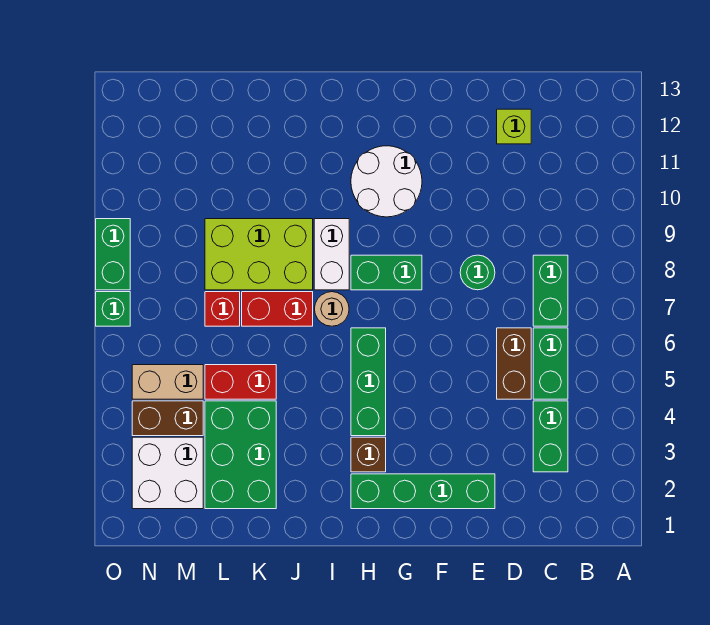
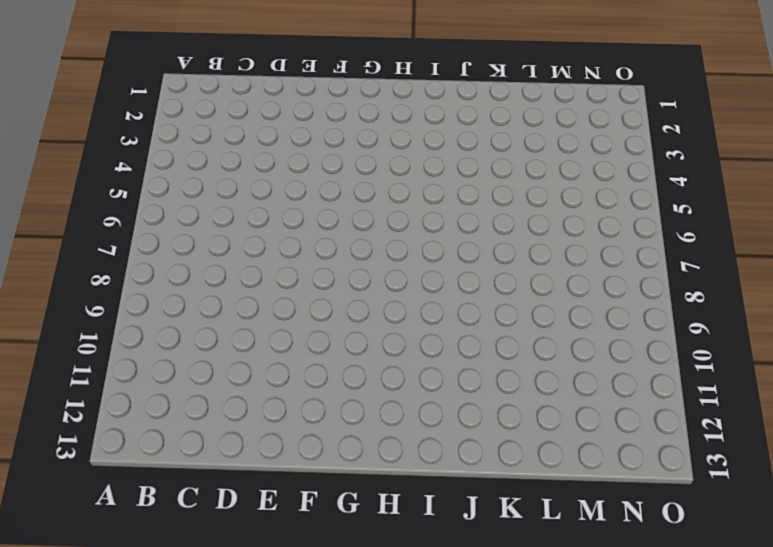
none -> green brick C3:C4 level 1
none -> green brick C5:C6 level 1
none -> green brick C7:C8 level 1

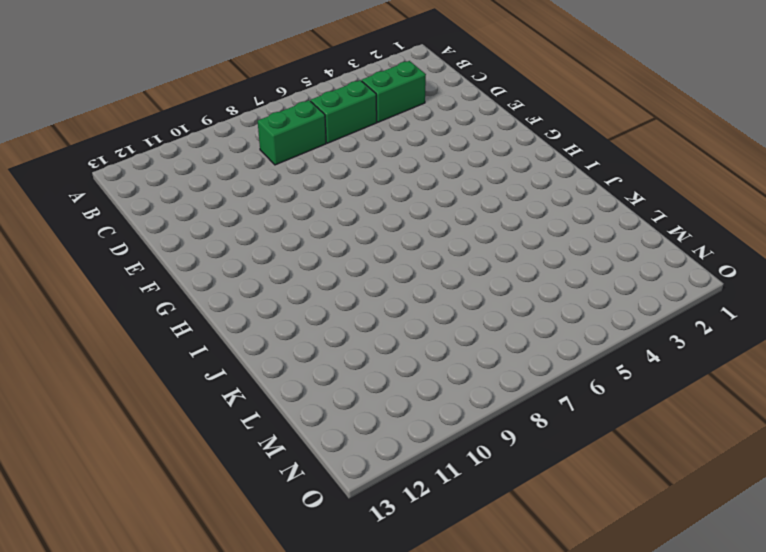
none -> brown brick D5:D6 level 1
none -> lime brick D12 level 1
none -> green brick E2:H2 level 1

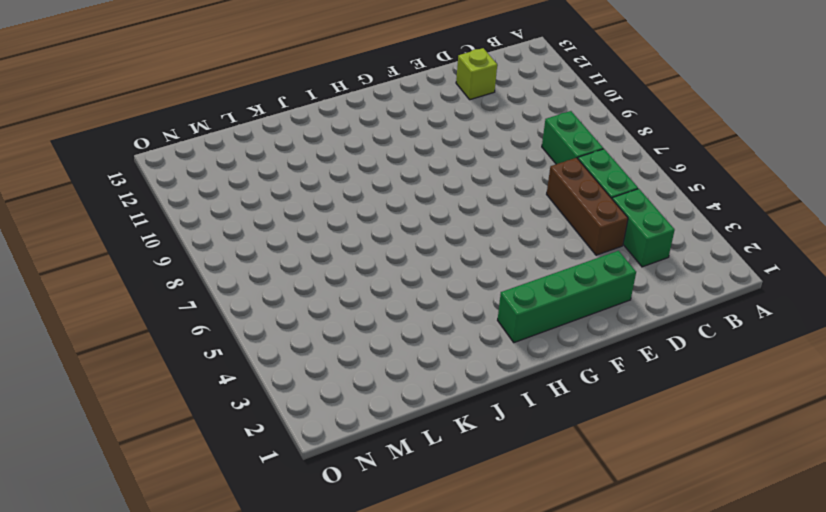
brown brick D4:D6 level 1 -> brown brick D5:D6 level 1
none -> green round brick E8 level 1
none -> green brick G8:H8 level 1
none -> white round brick G10:H11 level 1

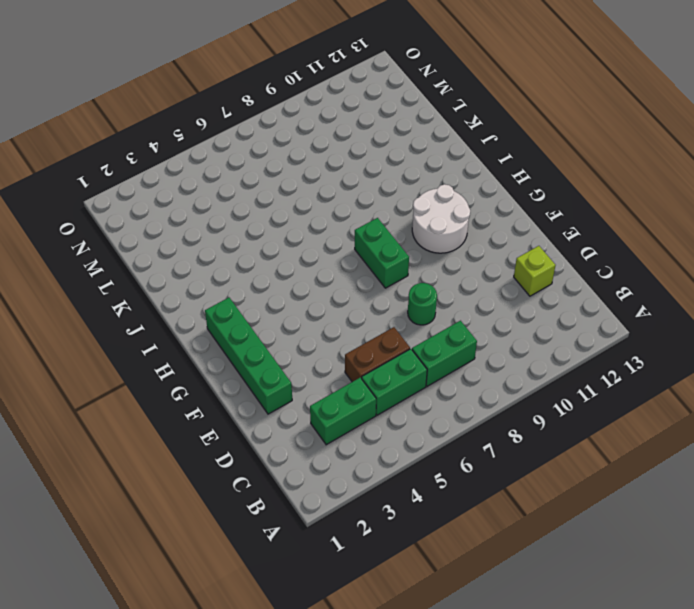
none -> brown brick H3 level 1
none -> green brick H4:H6 level 1
none -> tan round brick I7 level 1

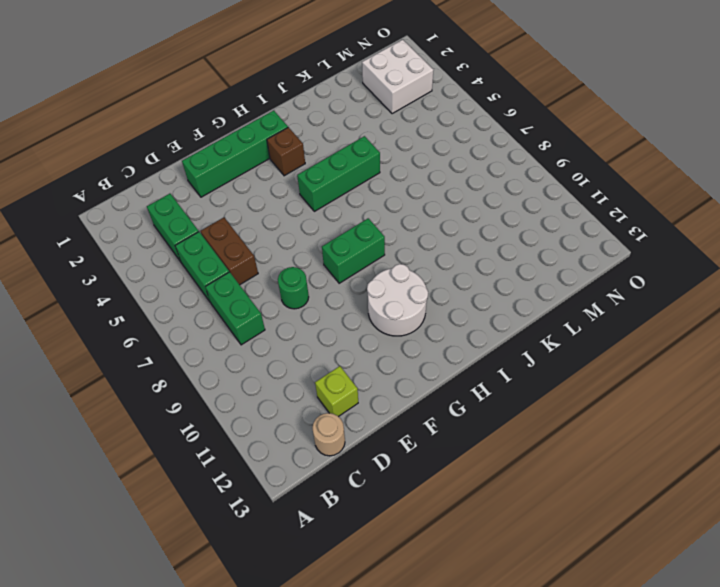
tan round brick C13 level 1 -> tan round brick I7 level 1
green brick H5:J5 level 1 -> green brick H4:H6 level 1
none -> white brick I8:I9 level 1
none -> red brick J7:K7 level 1
none -> lime brick J8:L9 level 1

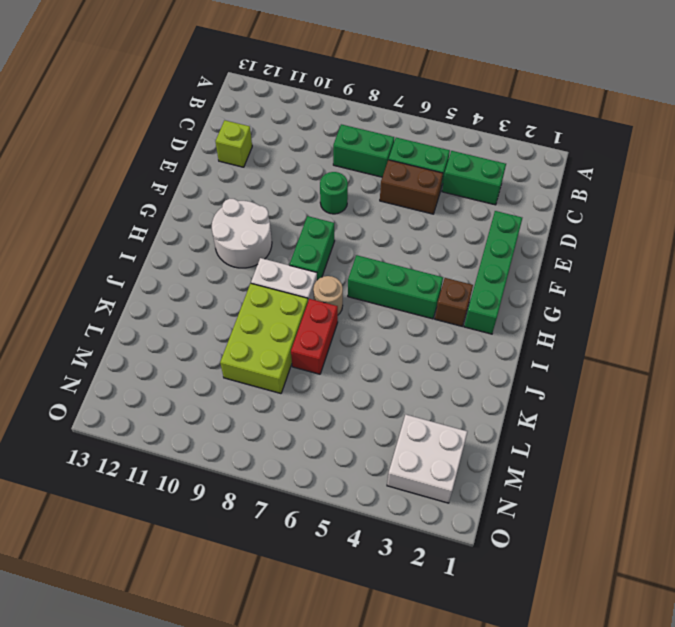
none -> green brick K2:L4 level 1
none -> red brick K5:L5 level 1
none -> red brick L7 level 1

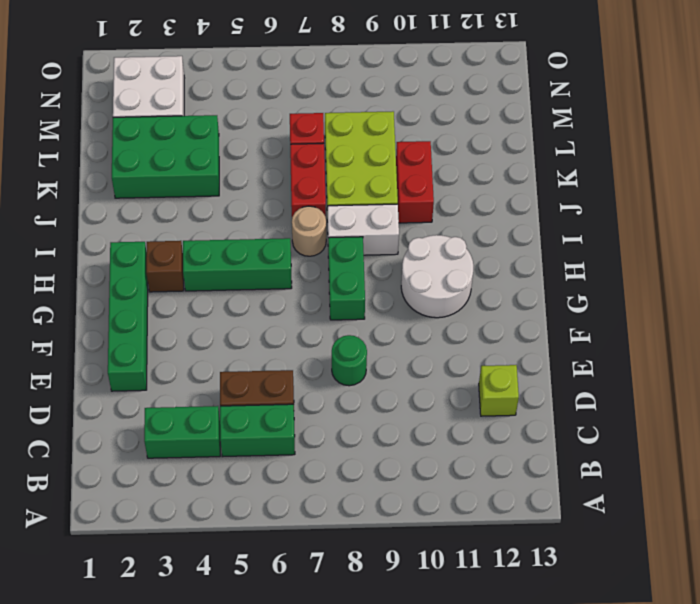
red brick J10:K10 level 1 -> red brick K5:L5 level 1
none -> green brick C7:C8 level 1
none -> brown brick M4:N4 level 1
none -> tan brick M5:N5 level 1

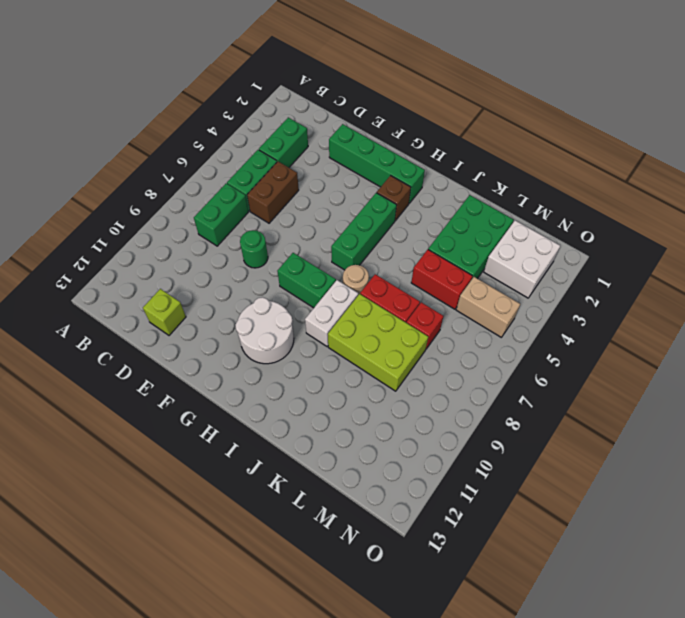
none -> brown brick M4:N4 level 1
none -> green brick O7 level 1
none -> green brick O8:O9 level 1

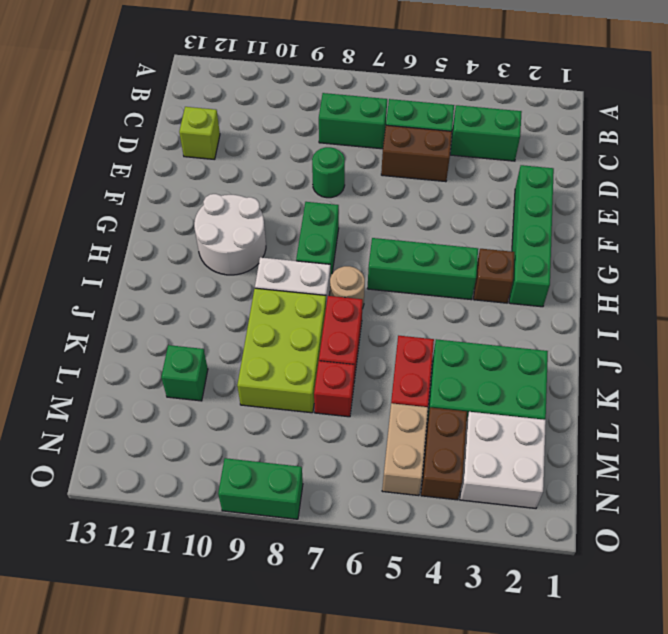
green brick L11 level 1 -> green brick O7 level 1

